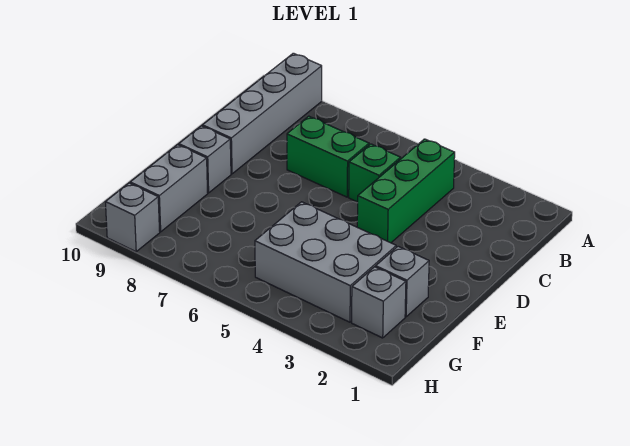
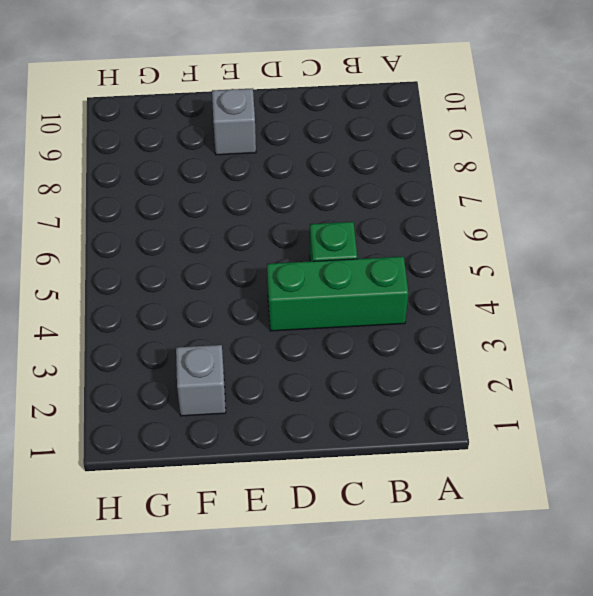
none -> grey brick A9:D9 level 1
none -> green brick C6:C7 level 1

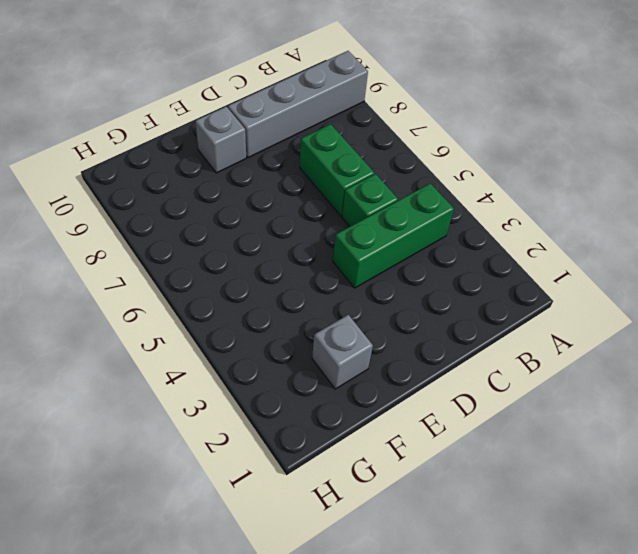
none -> grey brick F3:G5 level 1
none -> grey brick F9:G9 level 1

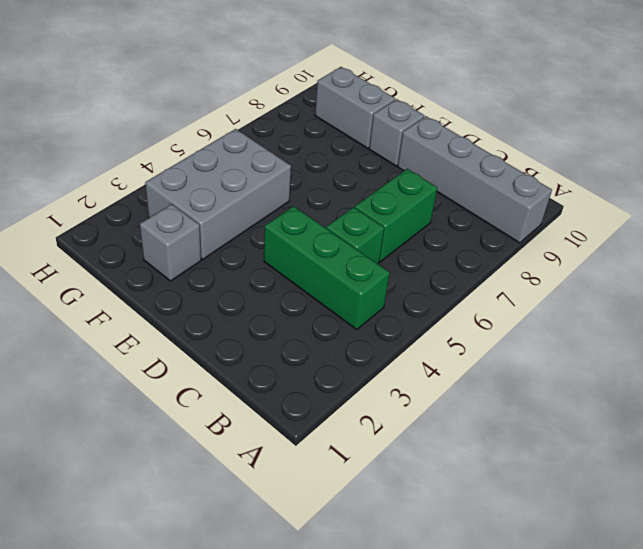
none -> grey brick G2 level 1
none -> grey brick H9 level 1

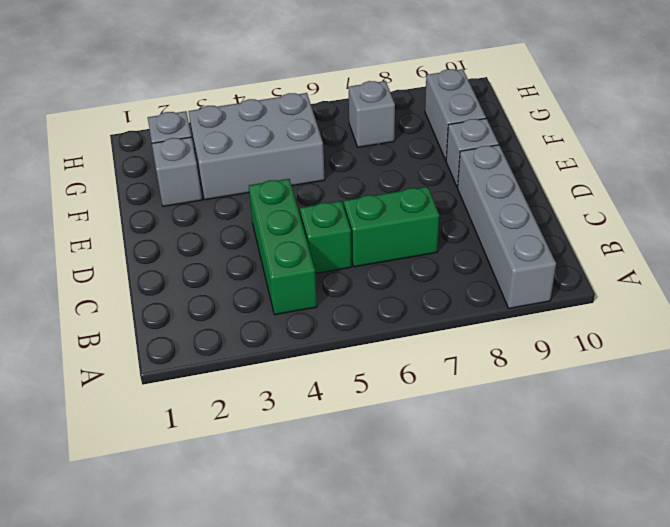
grey brick G7 level 1 -> grey brick H9 level 1

